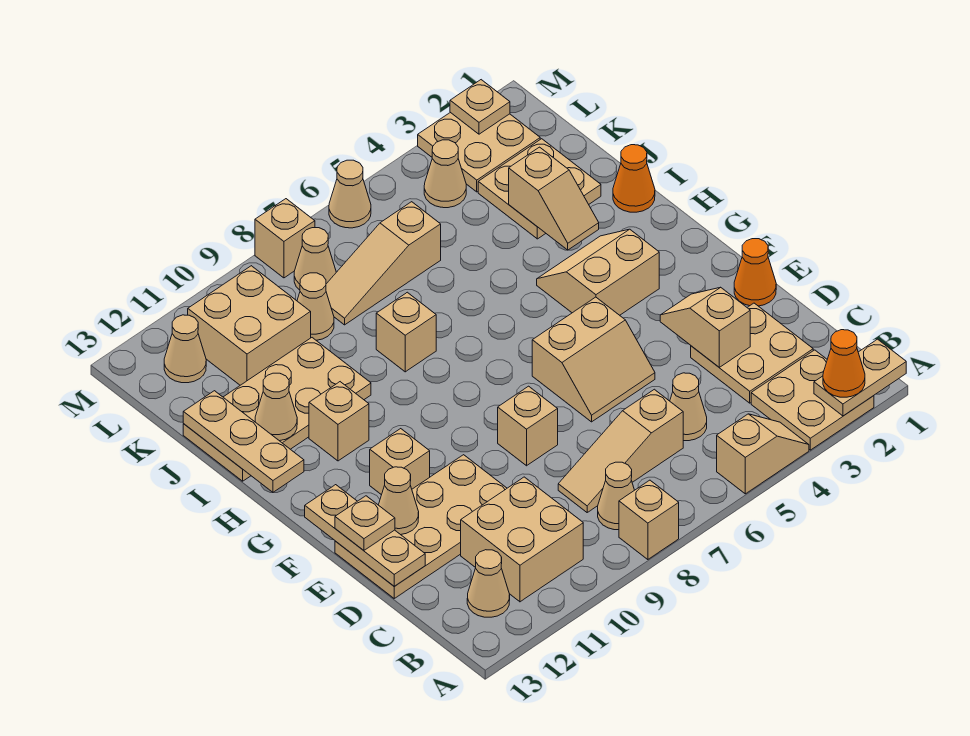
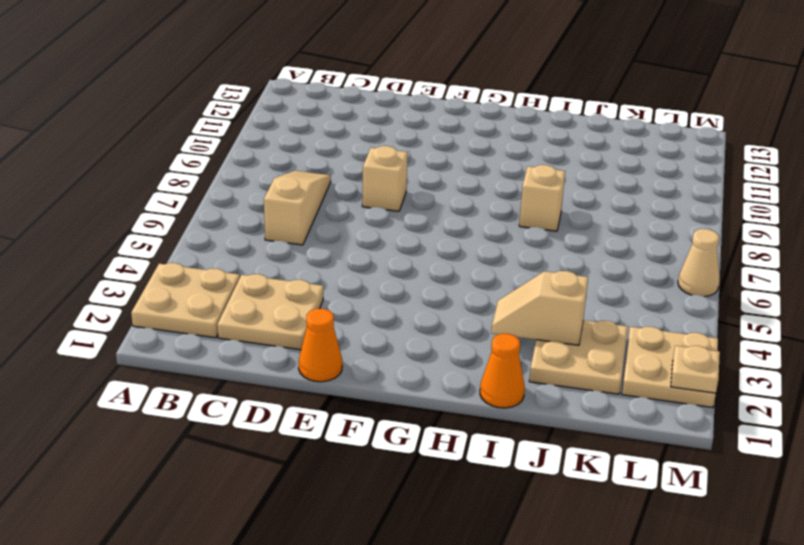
none -> tan slope A4:A5 level 1 top 5
none -> tan brick A8 level 1
none -> tan cone B8 level 1
none -> tan brick B10:C11 level 1

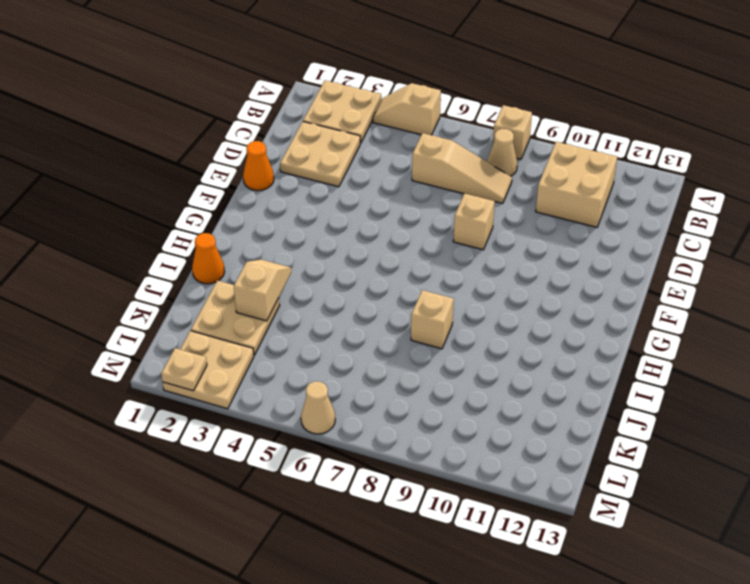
none -> tan cone B12 level 1
none -> tan cone C5 level 1
none -> tan plate D10:E13 level 1
none -> tan slope E5:F6 level 1 top F

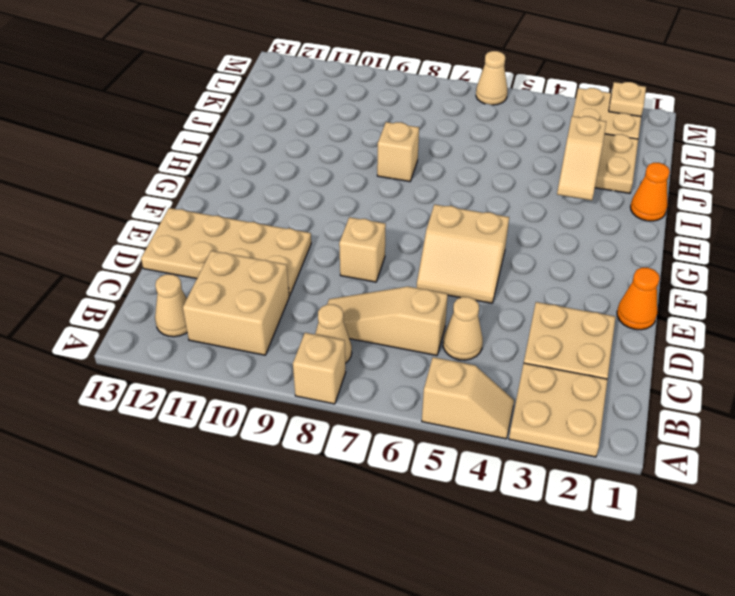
none -> tan brick F11 level 1
none -> tan slope G3:H4 level 1 top G
none -> tan brick H11 level 1
none -> tan plate I10:J13 level 1

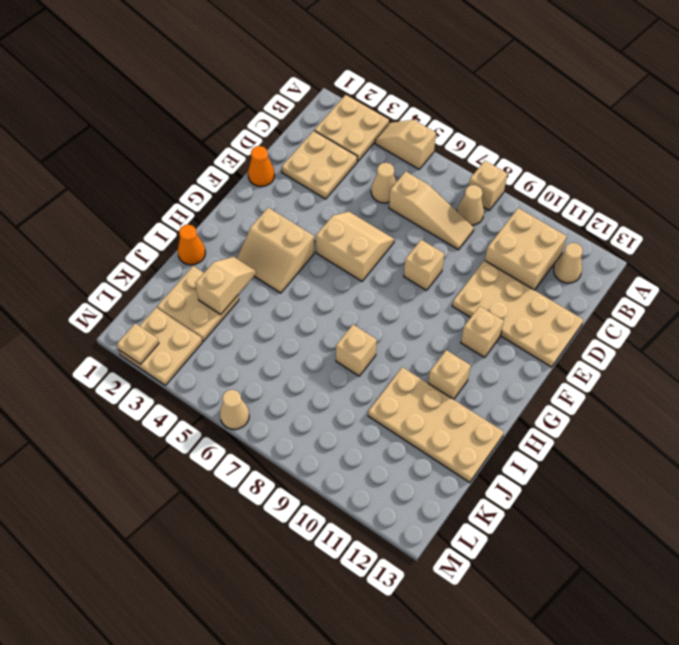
none -> tan slope K6:K8 level 1 top 6
none -> tan cone K9 level 1
none -> tan brick K10:L11 level 1
none -> tan cone L4 level 1

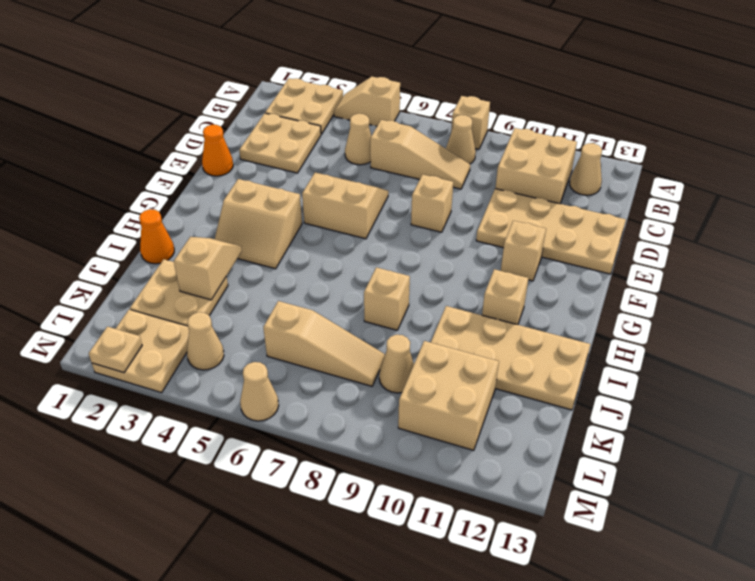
none -> tan cone L8 level 1
none -> tan cone L12 level 1
none -> tan brick M8 level 1
none -> tan plate A1:A2 level 2

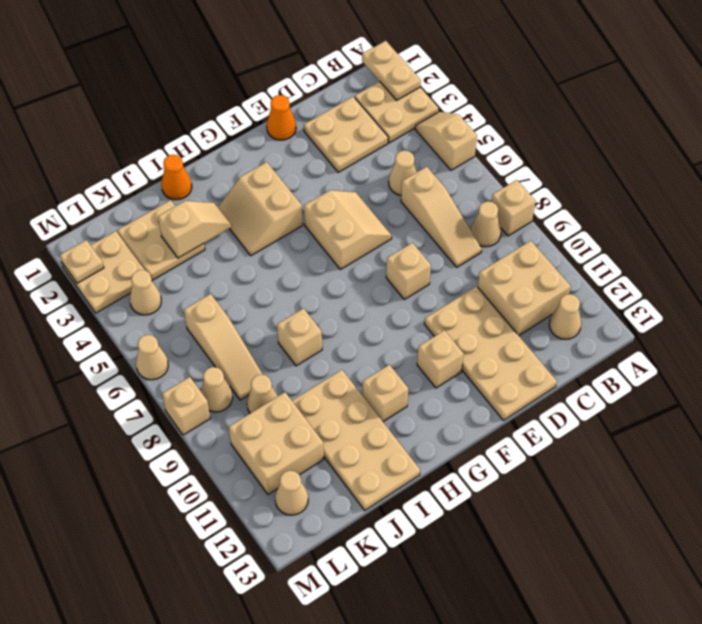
none -> tan slope D3:E3 level 2 top D
none -> tan plate D13:F13 level 2
none -> tan cone E12 level 2
none -> tan plate H13:J13 level 2

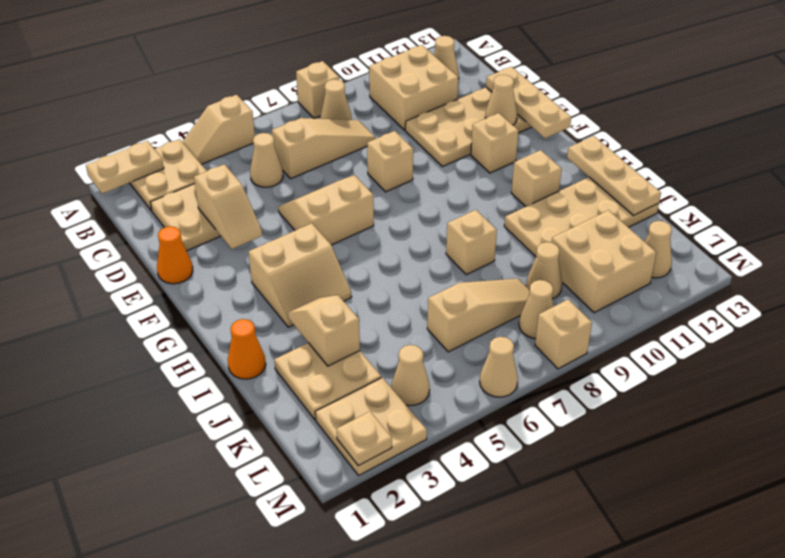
none -> tan cone I12 level 2
none -> orange cone A2 level 3
none -> tan plate E13 level 3

